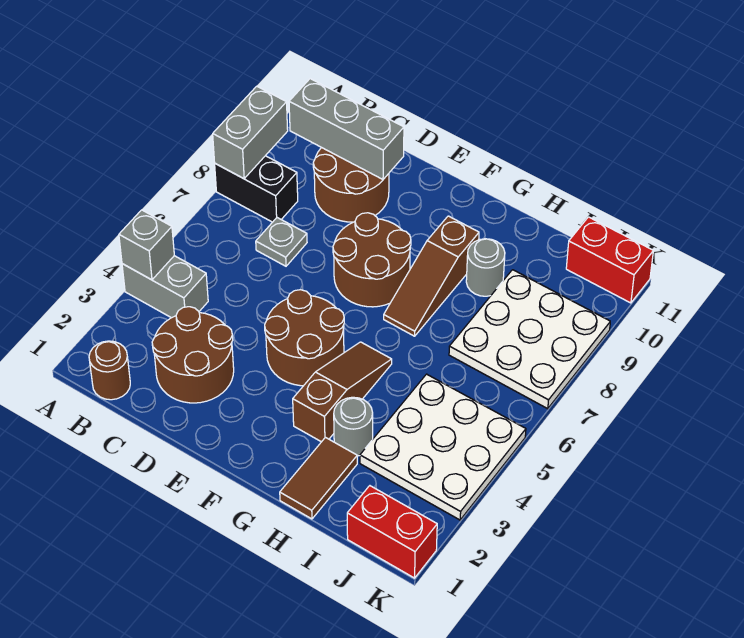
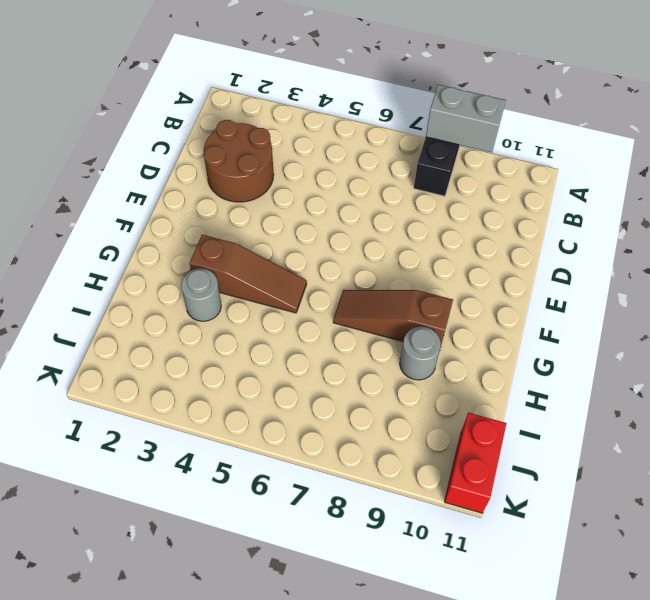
none -> grey brick A4:B4 level 1
none -> brown round brick B1 level 1
none -> grey plate C7 level 1

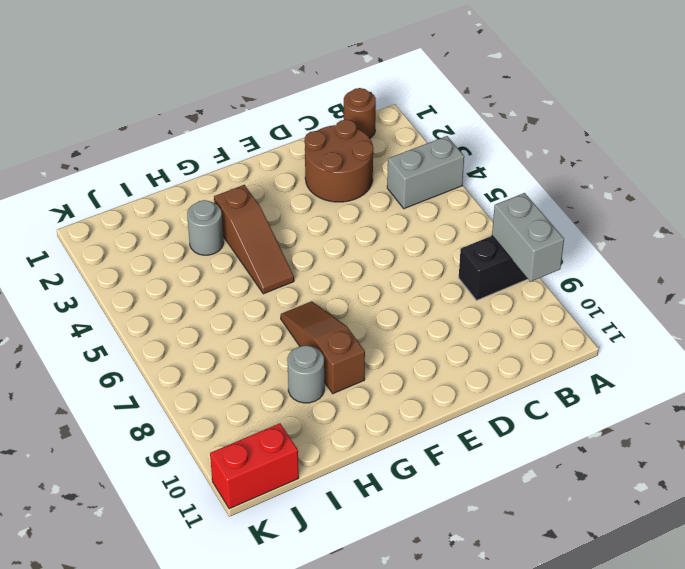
none -> grey plate C7 level 1
none -> brown round brick C9:D10 level 1
none -> brown round brick E4:F5 level 1

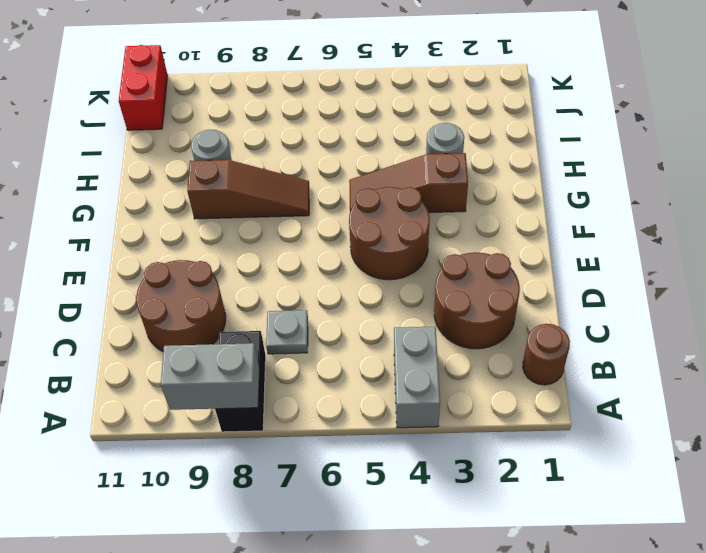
none -> brown round brick E7:F8 level 1
none -> brown tile H1:H2 level 1
none -> white plate I3:K5 level 1

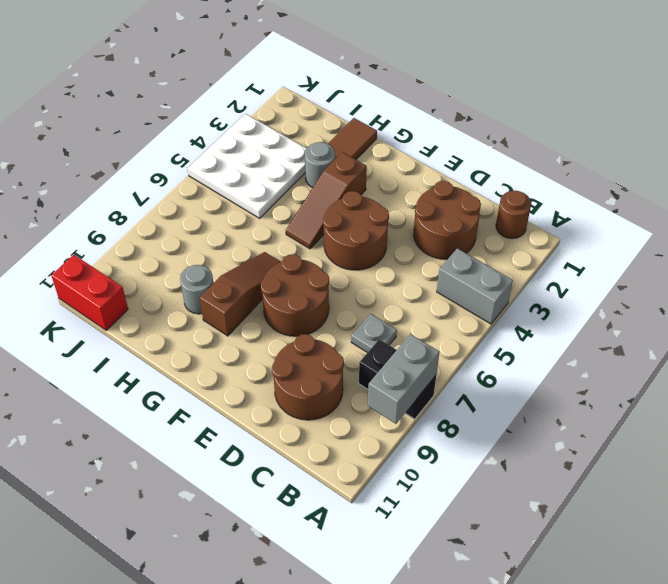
none -> white plate I7:K9 level 1
none -> red brick J1:K1 level 1
none -> grey brick A4 level 2

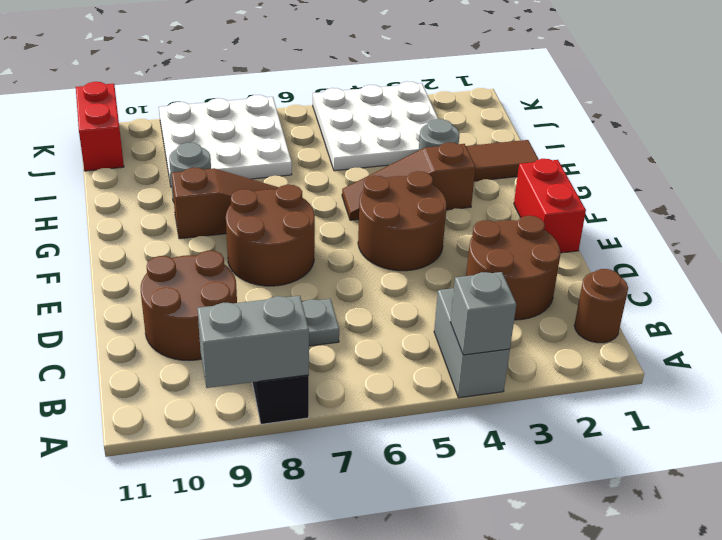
red brick E1:F1 level 1 -> red brick J1:K1 level 1
none -> grey brick B10:D10 level 2

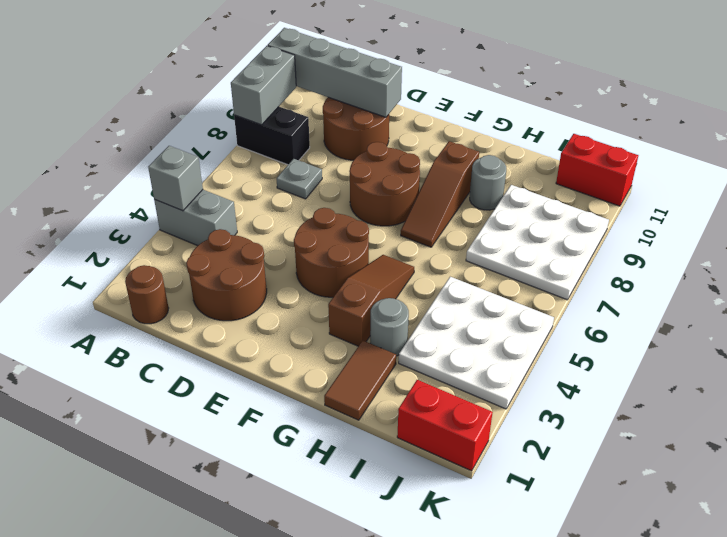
grey brick A10:D10 level 2 -> grey brick B10:D10 level 2

